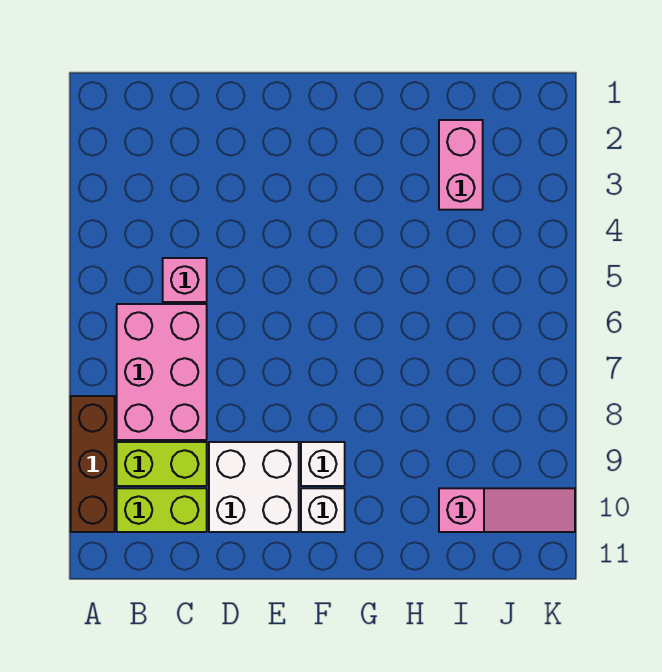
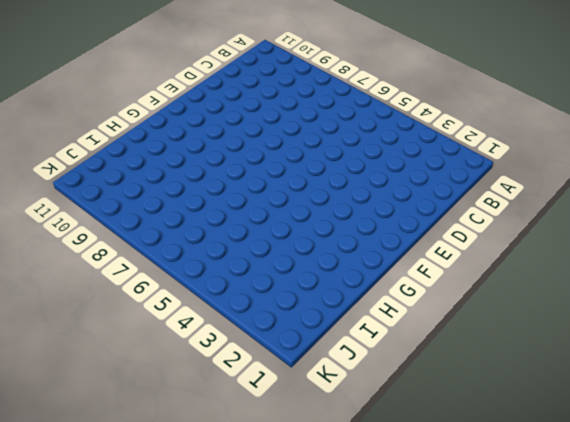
none -> brown brick A8:A10 level 1
none -> pink brick B6:C8 level 1

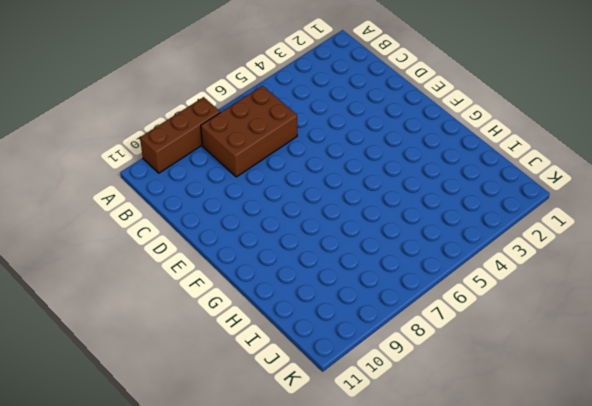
brown brick B6:C8 level 1 -> pink brick B6:C8 level 1
none -> lime brick B9:C9 level 1
none -> lime brick B10:C10 level 1

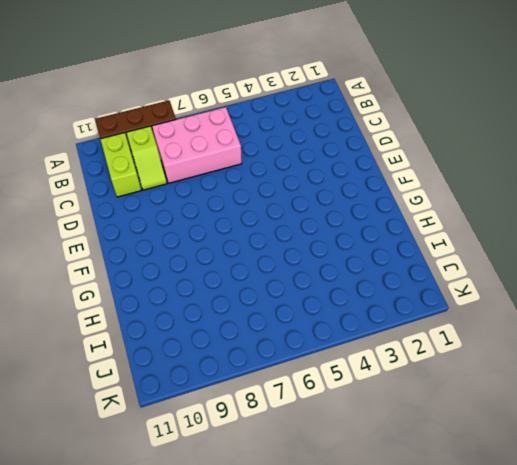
lime slope B9:C9 level 1 top B -> lime brick B9:C9 level 1
none -> pink brick C5 level 1
none -> white brick D9:E10 level 1

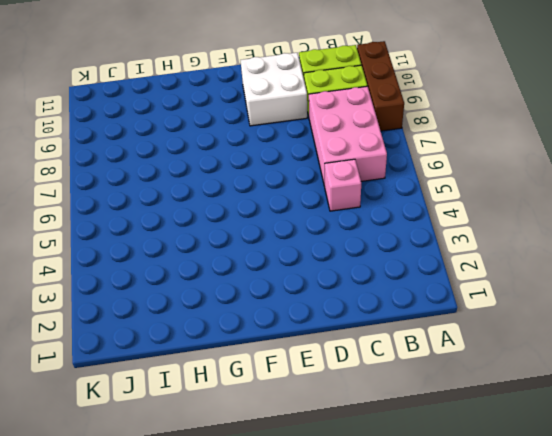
none -> white brick F9 level 1
none -> white brick F10 level 1

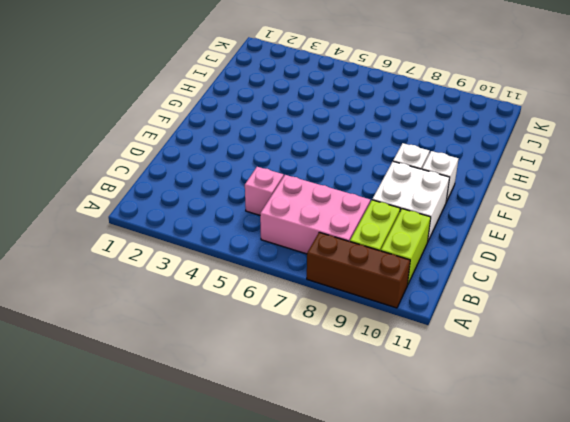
none -> pink brick I2:I3 level 1
none -> pink slope I10:K10 level 1 top I

